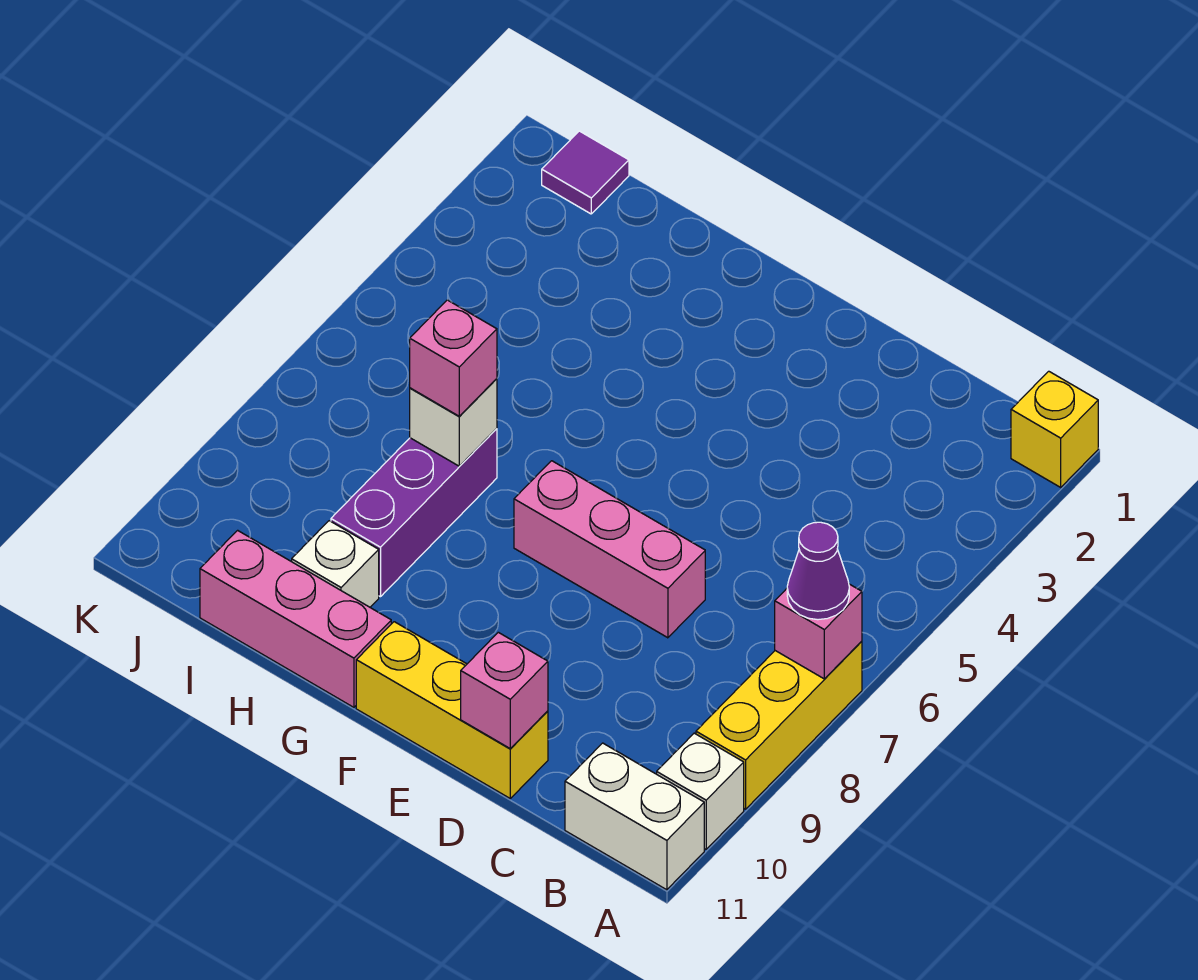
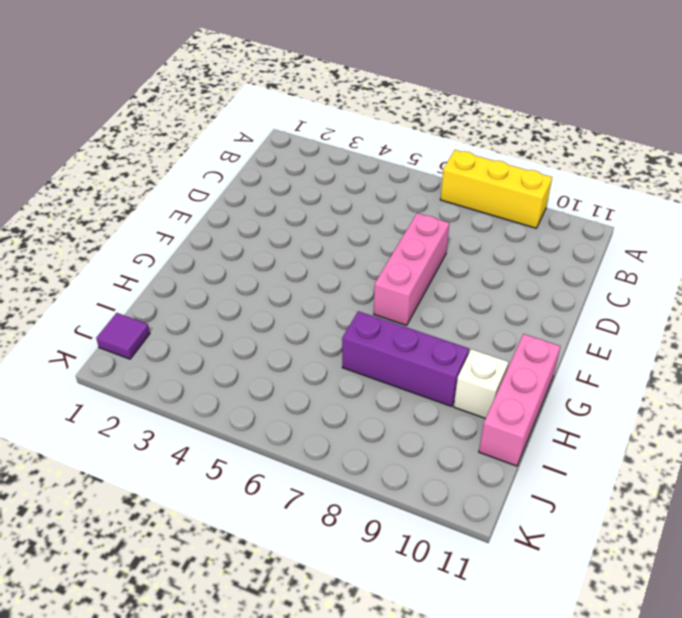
none -> yellow brick A1 level 1
none -> white brick A10 level 1
none -> white brick A11:B11 level 1

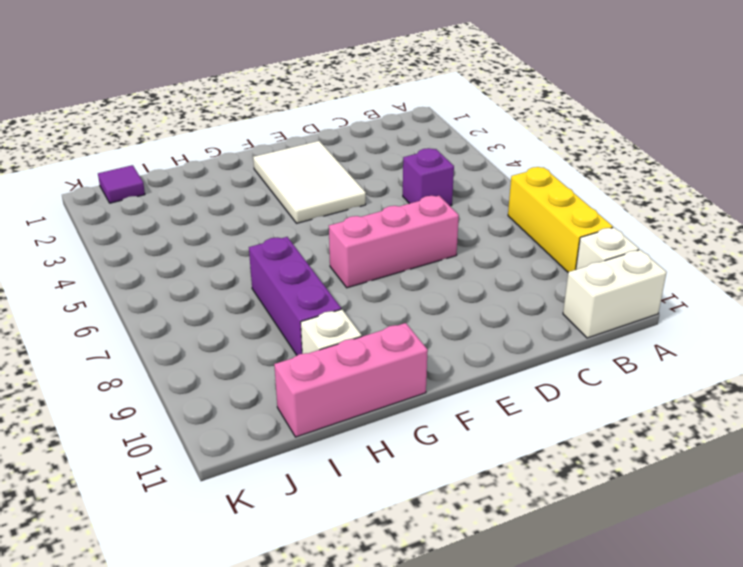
purple brick C5 level 1 -> none
white tile E2:F4 level 1 -> none
none -> yellow brick A1 level 1
none -> yellow brick D11:F11 level 1
none -> pink brick A7 level 2

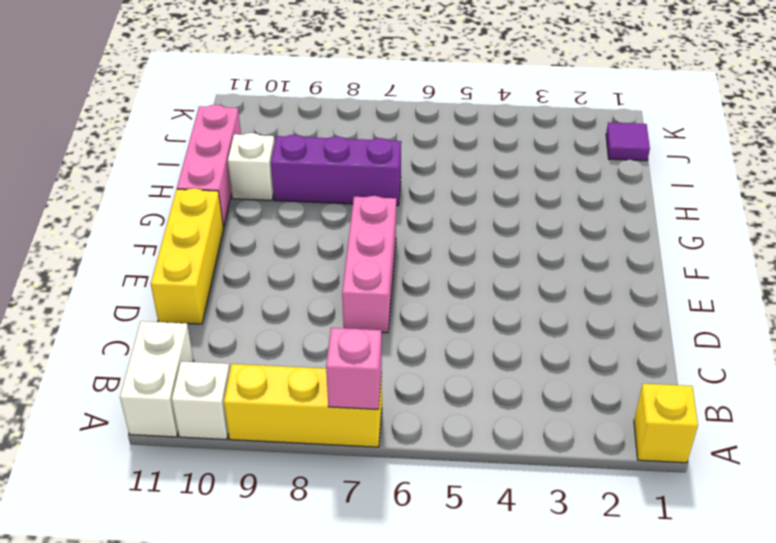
none -> pink brick D11 level 2
none -> white brick H7 level 2
none -> purple cone A7 level 3

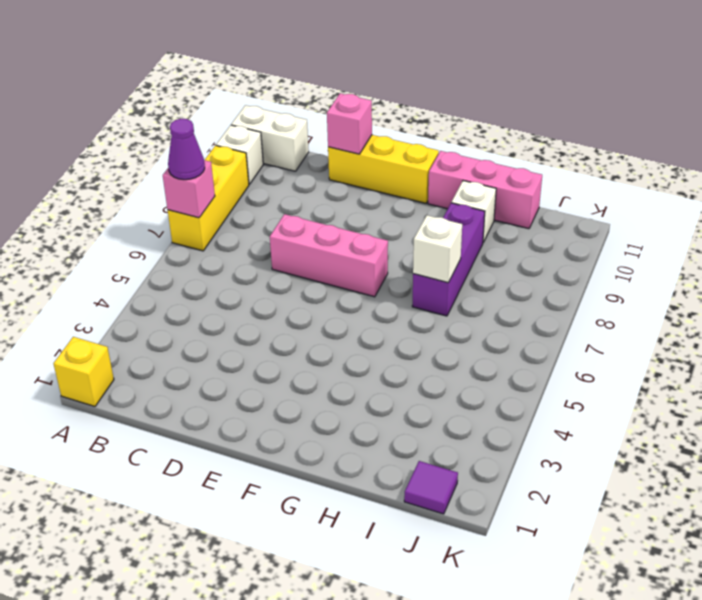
none -> pink brick H7 level 3

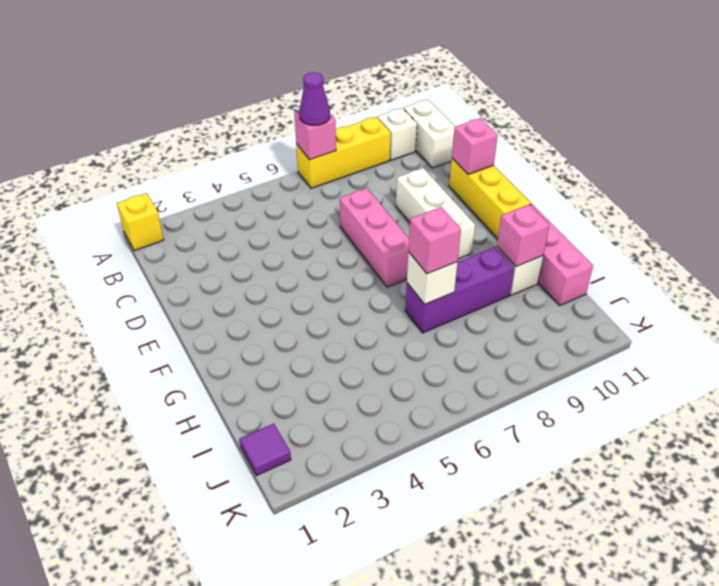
white brick D9:F9 level 1 -> none
pink brick H10 level 2 -> none

